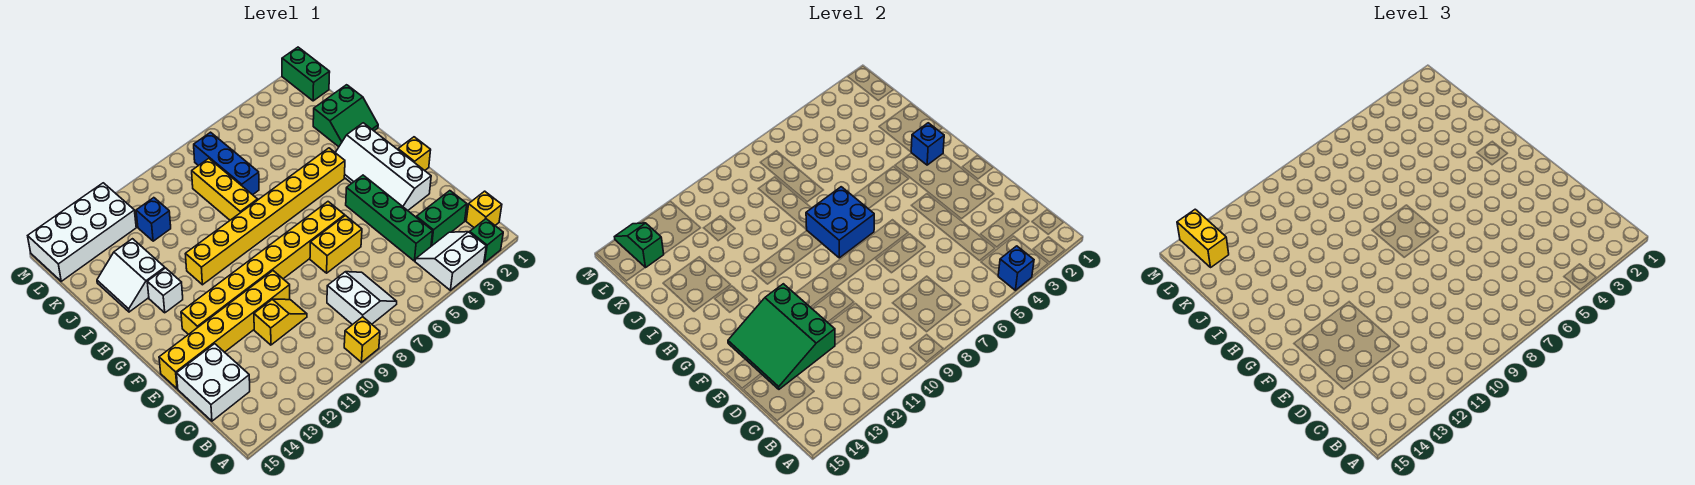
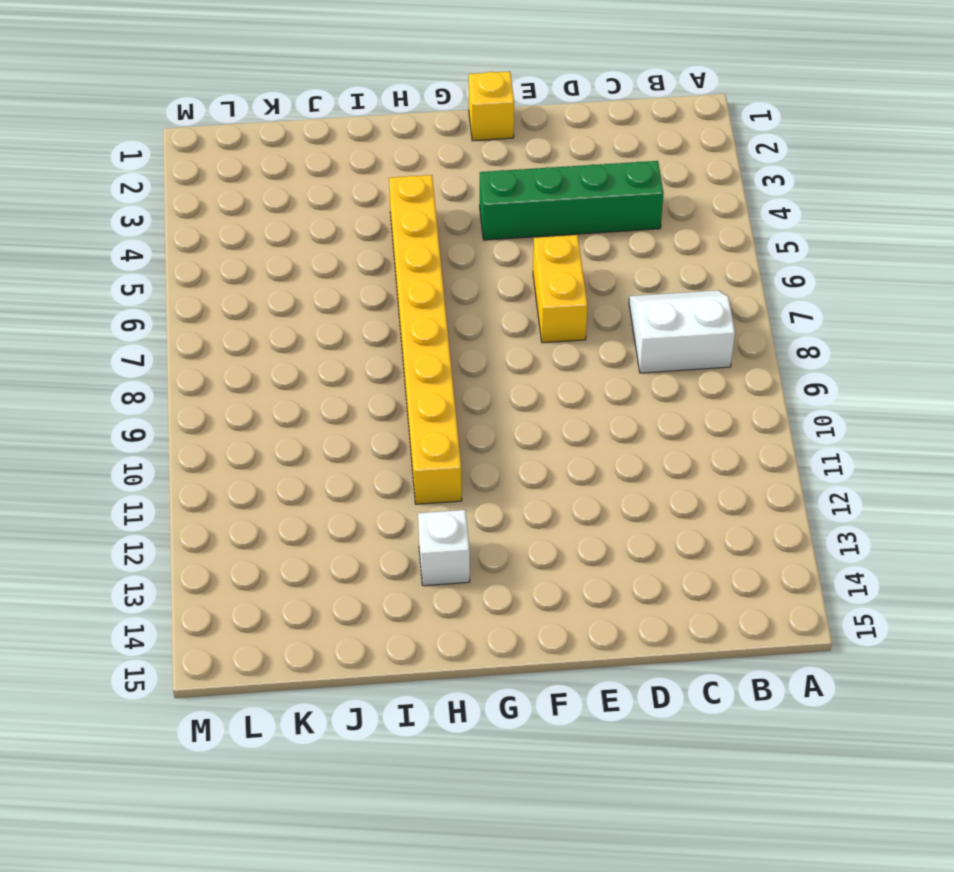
none -> green brick A2 level 1
none -> white slope A3:B4 level 1 top A
none -> yellow brick A9 level 1

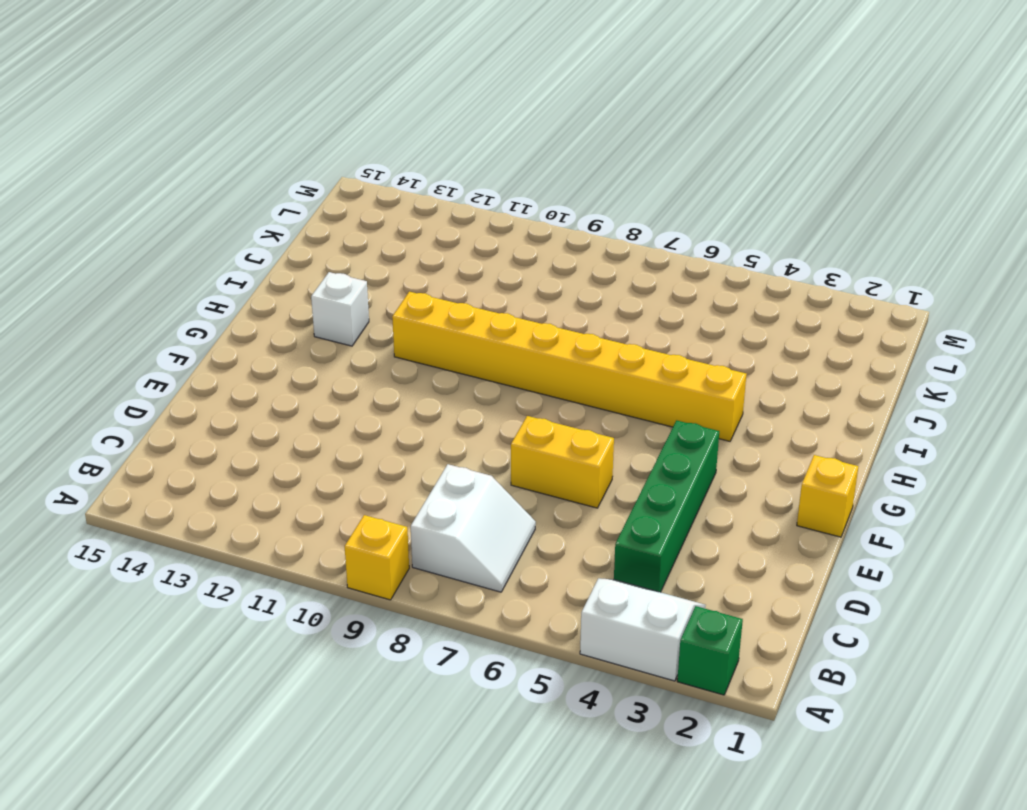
none -> yellow brick B1 level 1
none -> green brick C2:C3 level 1
none -> white brick C14:D15 level 1

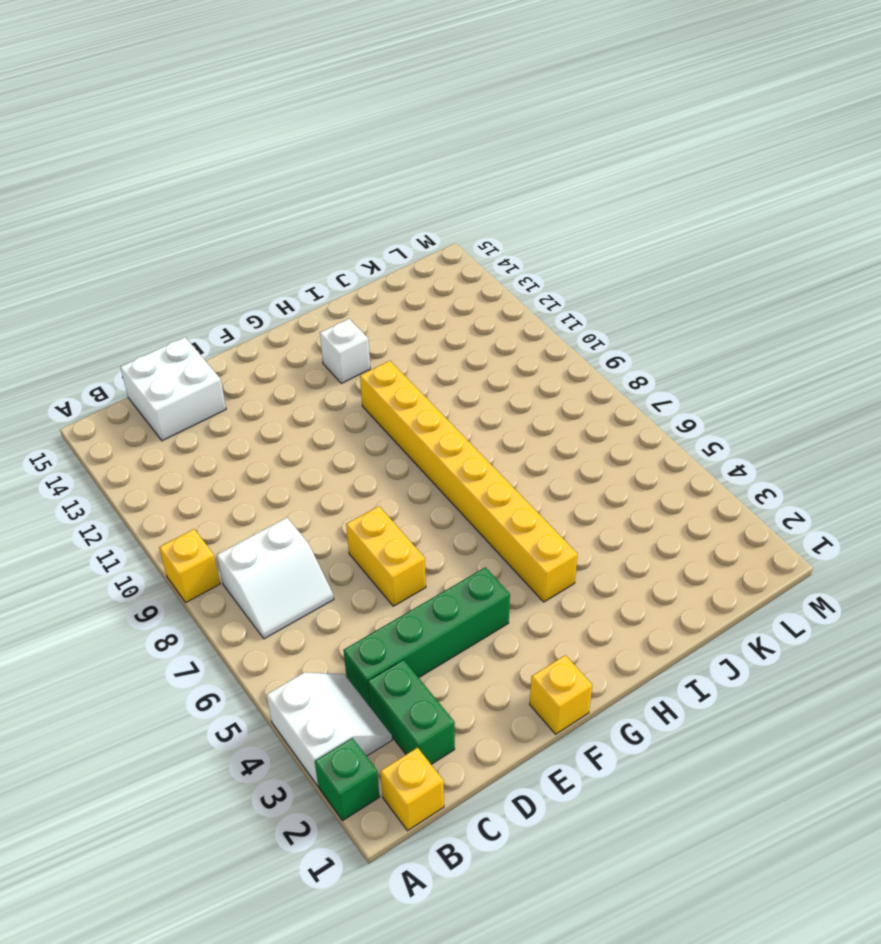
none -> yellow slope D10:D11 level 1 top 11
none -> white slope E2:H3 level 1 top 2
none -> yellow brick E10:E15 level 1

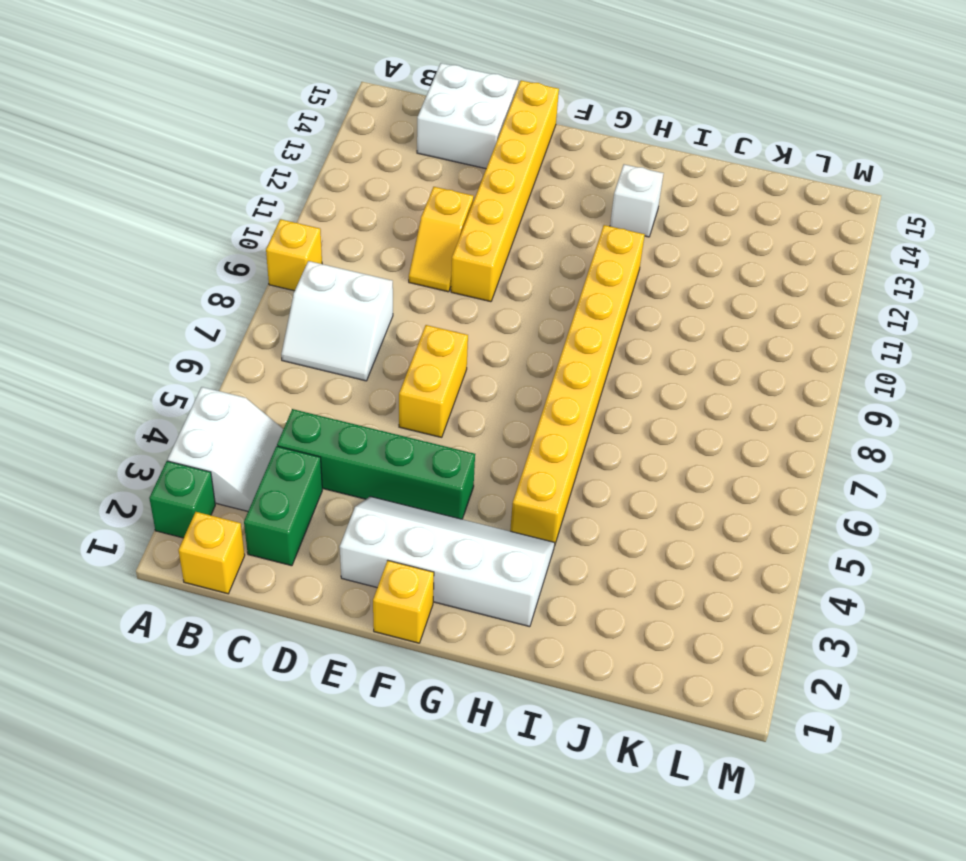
none -> yellow brick F6:F13 level 1
none -> green slope I1:J2 level 1 top J
none -> yellow brick I8:K8 level 1

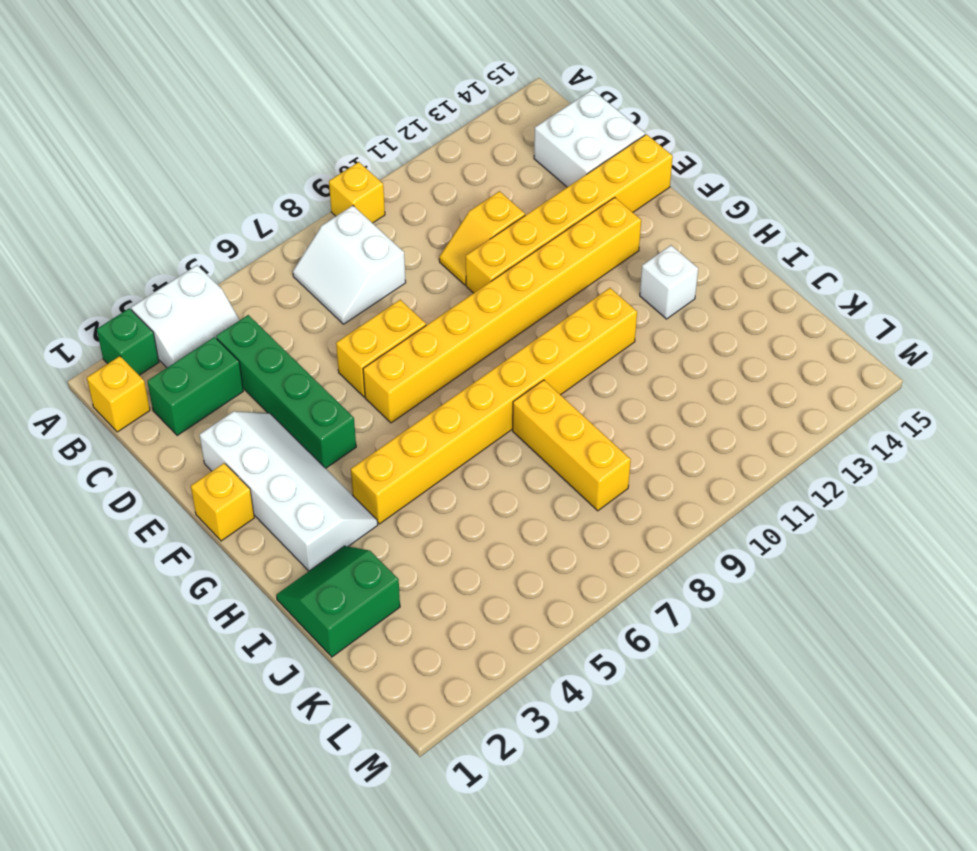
none -> white slope I13:J14 level 1 top 13
none -> blue brick J7:L7 level 1
none -> blue brick K11 level 1

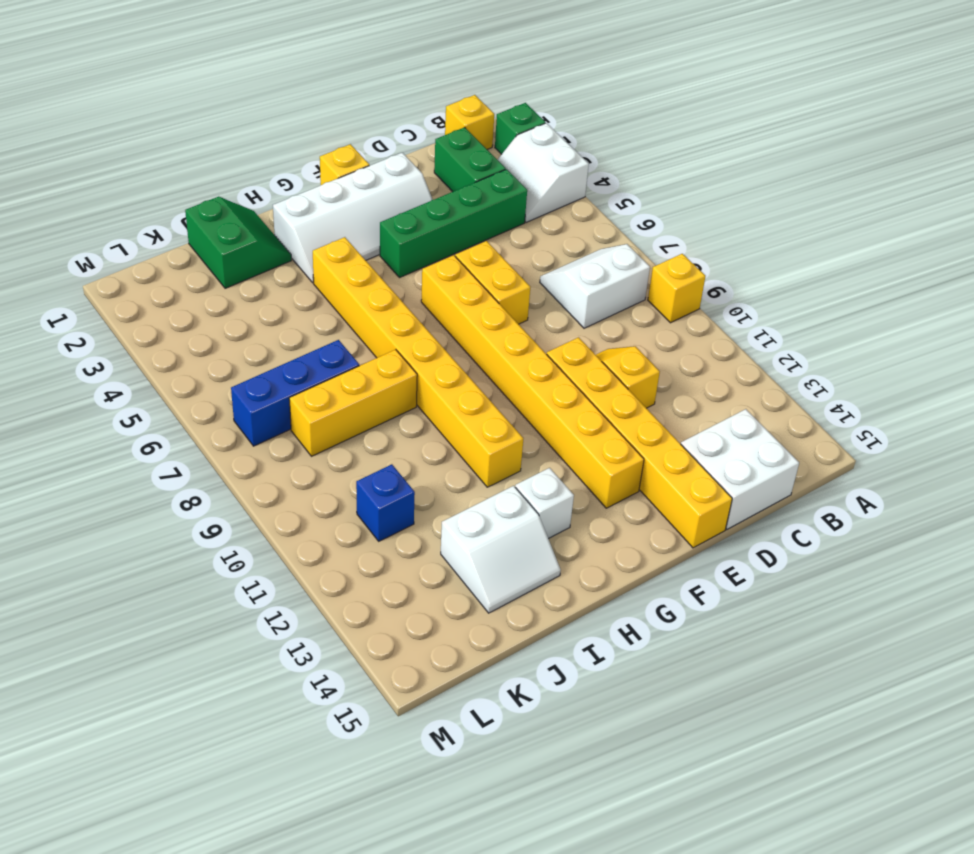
none -> green brick L1:M1 level 1
none -> white brick L12:M15 level 1
none -> blue brick A4 level 2

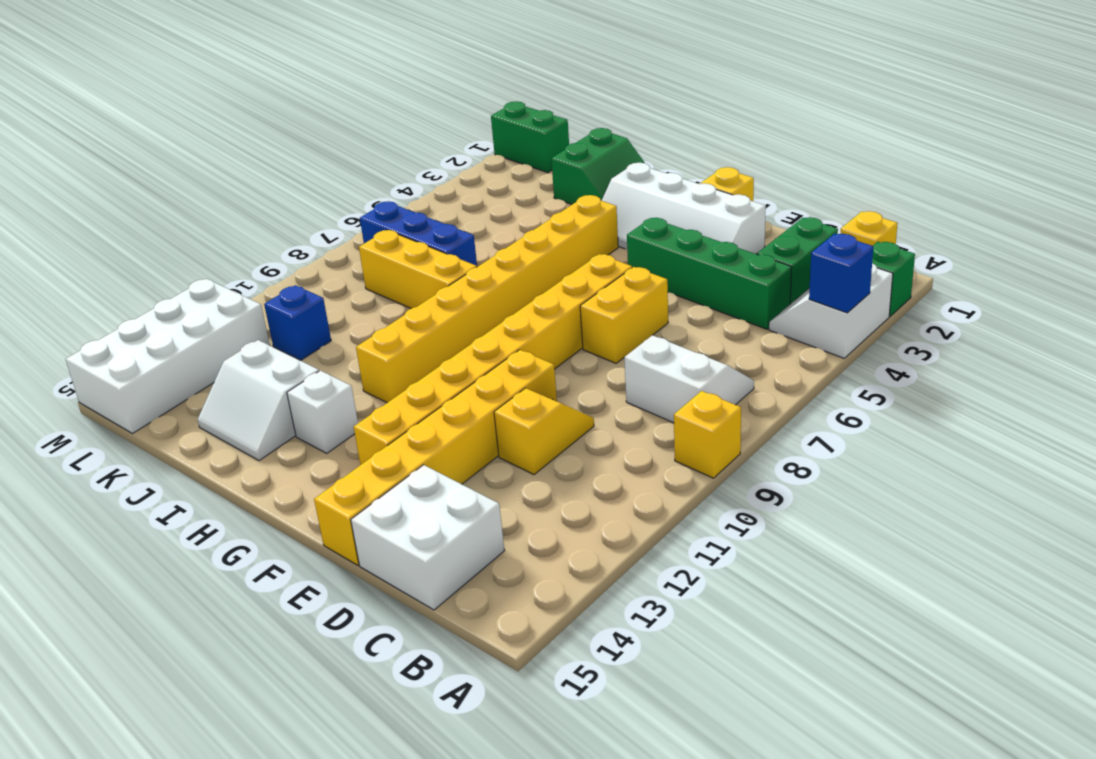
none -> green slope D12:F14 level 2 top 12
none -> blue brick G7:H8 level 2
none -> blue brick H2 level 2

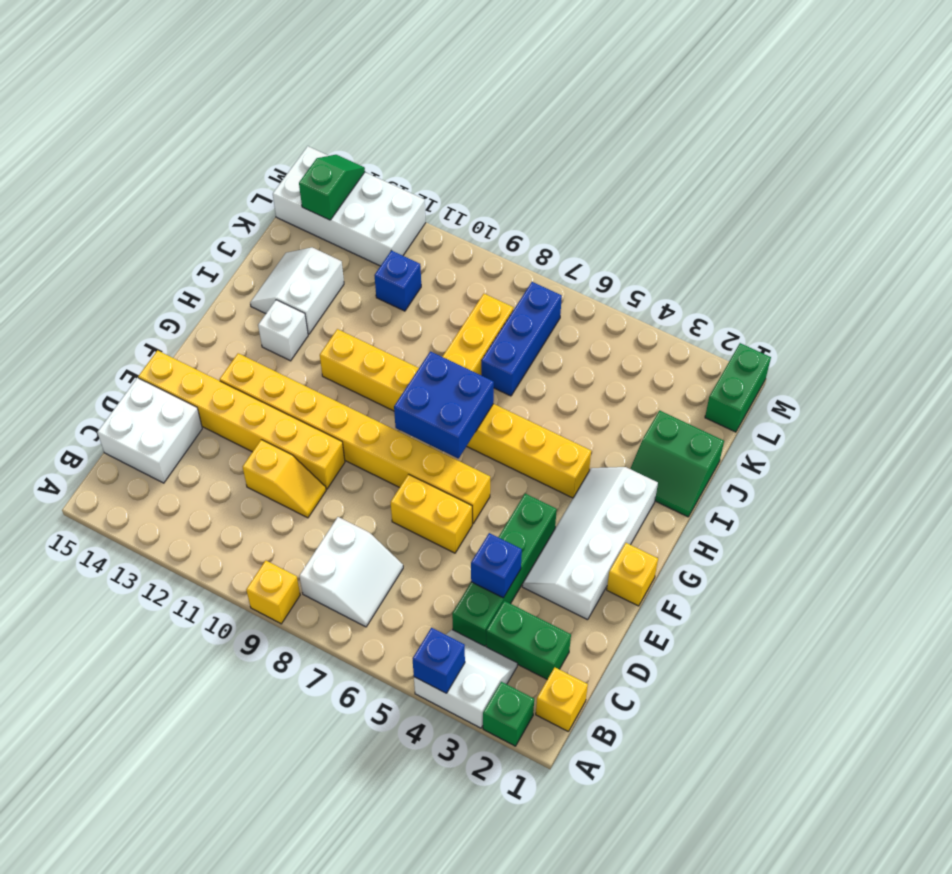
blue brick D4 level 2 -> blue brick H2 level 2
none -> green slope D12:F14 level 2 top 12
none -> yellow brick L14:M14 level 3

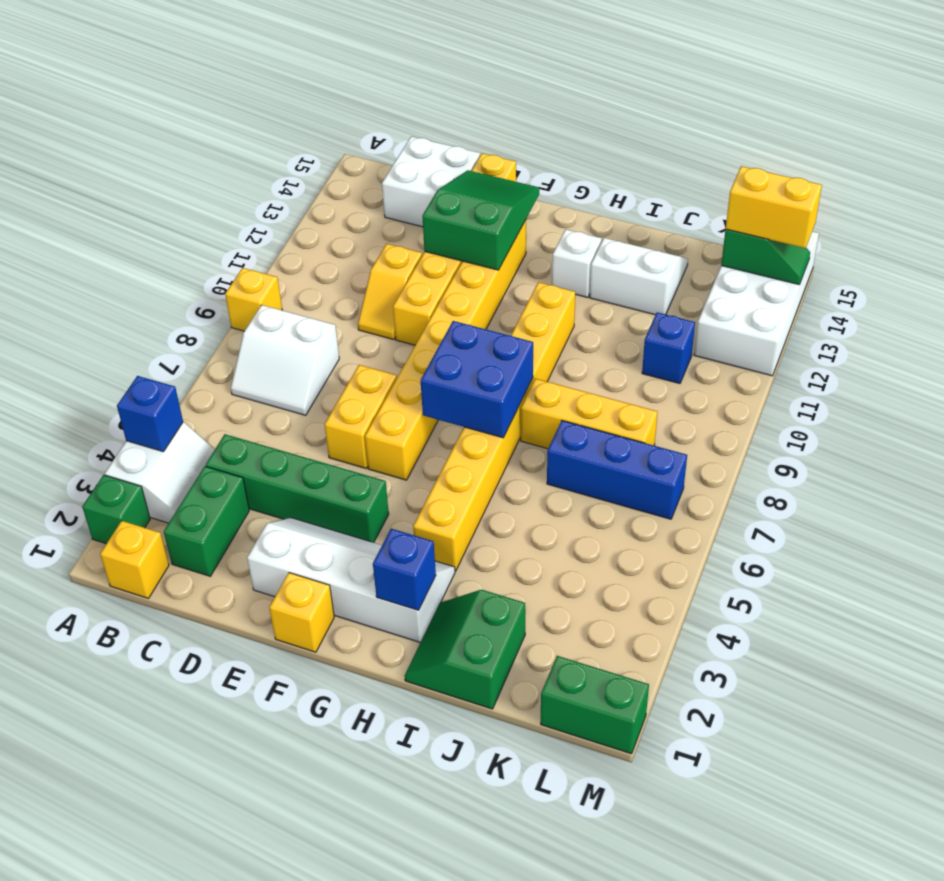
green slope E12:F14 level 2 top 12 -> green slope D12:F14 level 2 top 12

